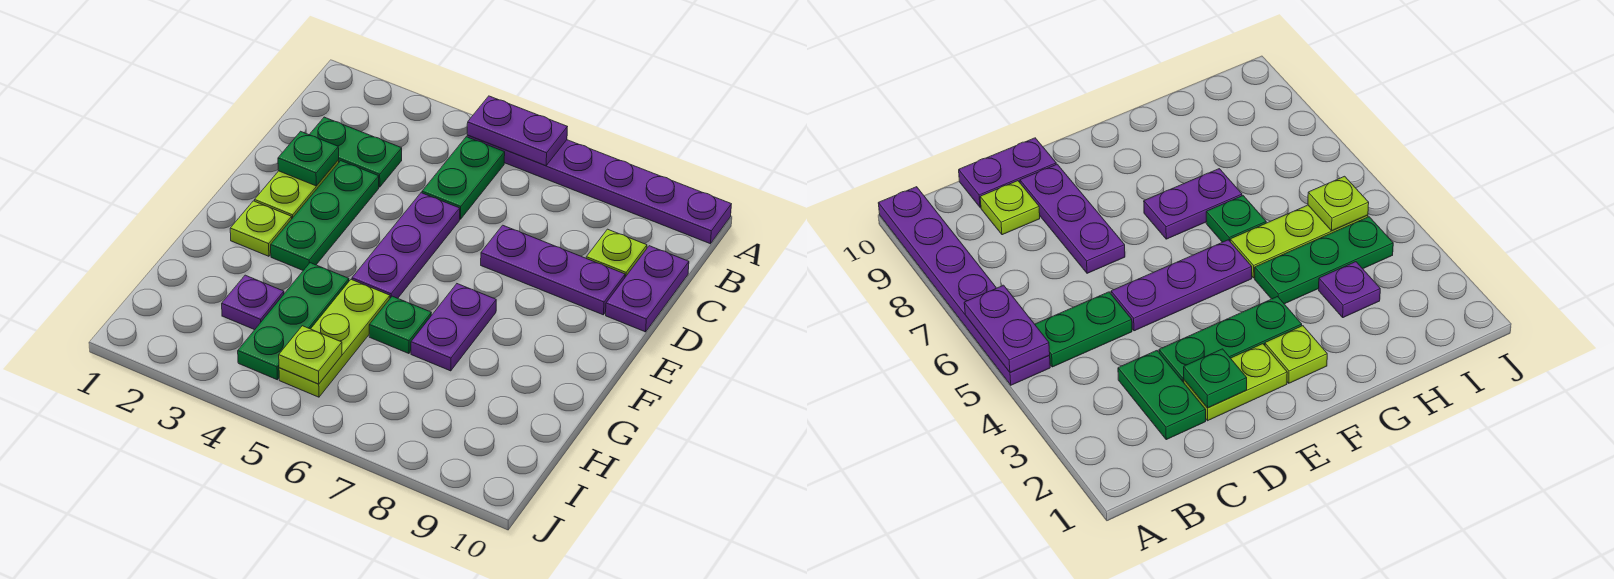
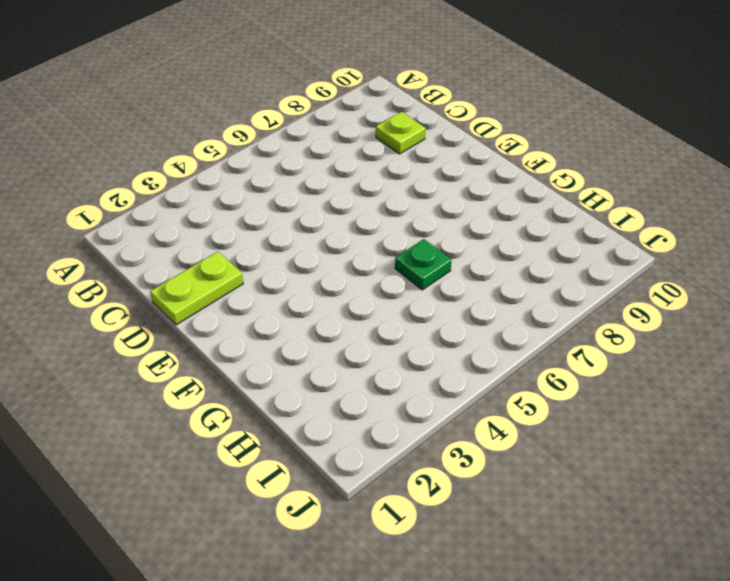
lime plate D1:D2 level 1 -> lime plate D2:E2 level 1
none -> purple plate A5:A10 level 1
none -> green plate B5:C5 level 1
none -> green plate C2:C3 level 1

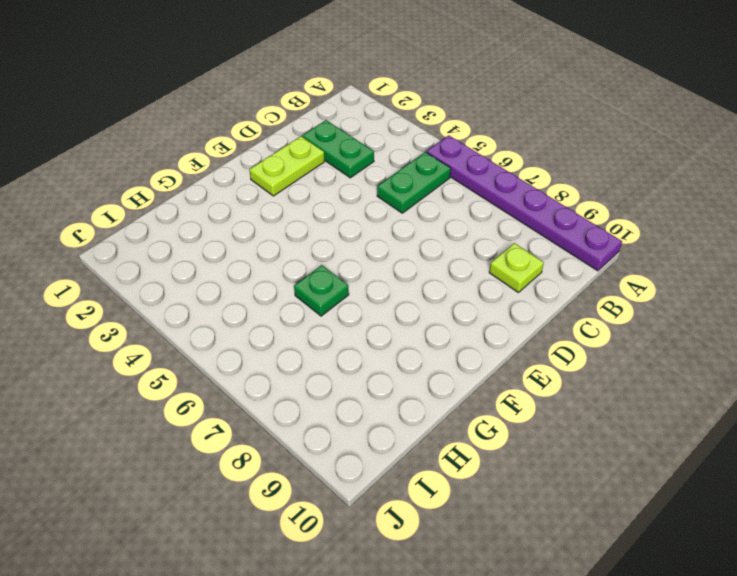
none -> purple plate C10:D10 level 1
none -> green plate D3:F3 level 1
none -> purple plate D5:F5 level 1

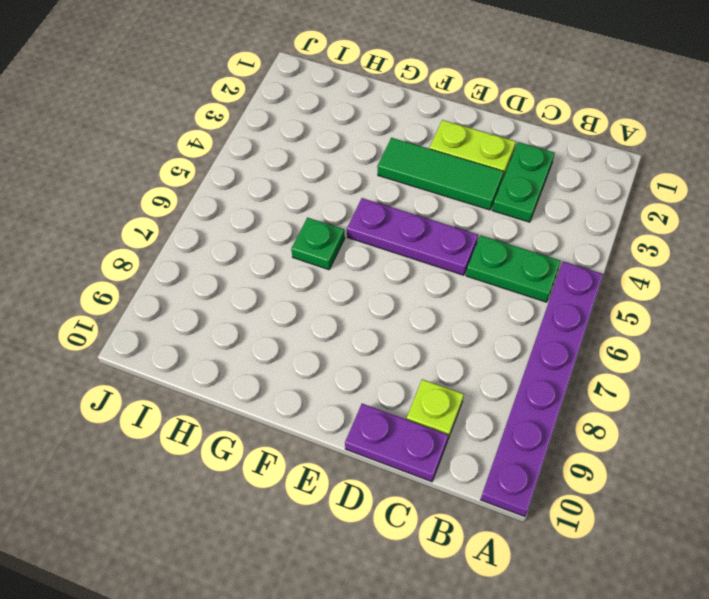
green tile D3:F3 level 1 -> green plate D3:F3 level 1
none -> purple plate D7:D9 level 1
none -> lime plate F2 level 1
none -> purple plate F7:G7 level 1

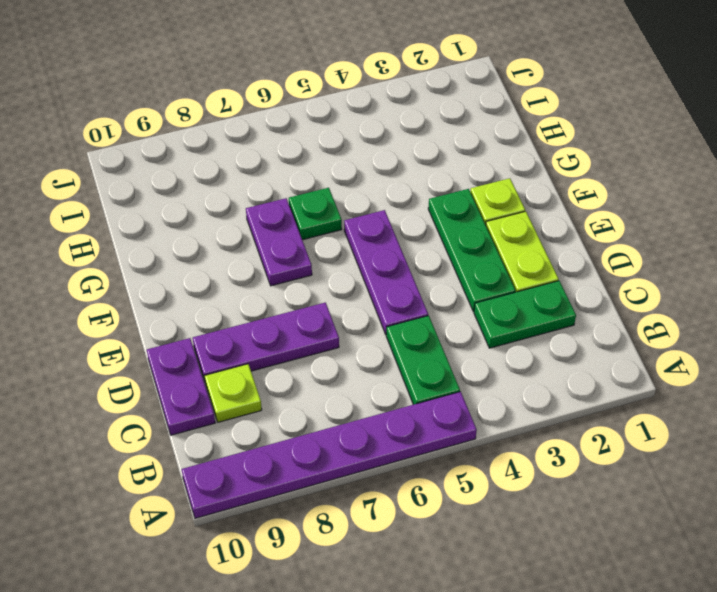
none -> green plate G4:I4 level 1
none -> lime plate G5:I5 level 1
none -> purple plate H3 level 1

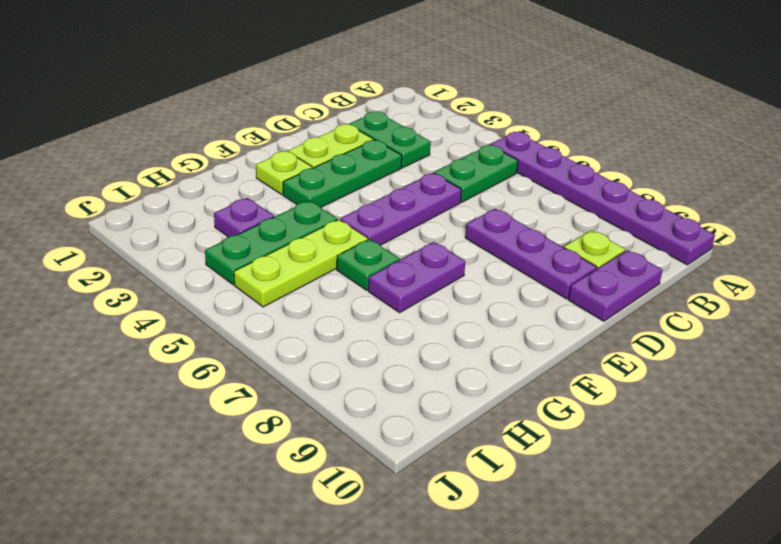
none -> purple plate A5:A6 level 2
none -> green plate D2 level 2
none -> lime plate I5 level 2

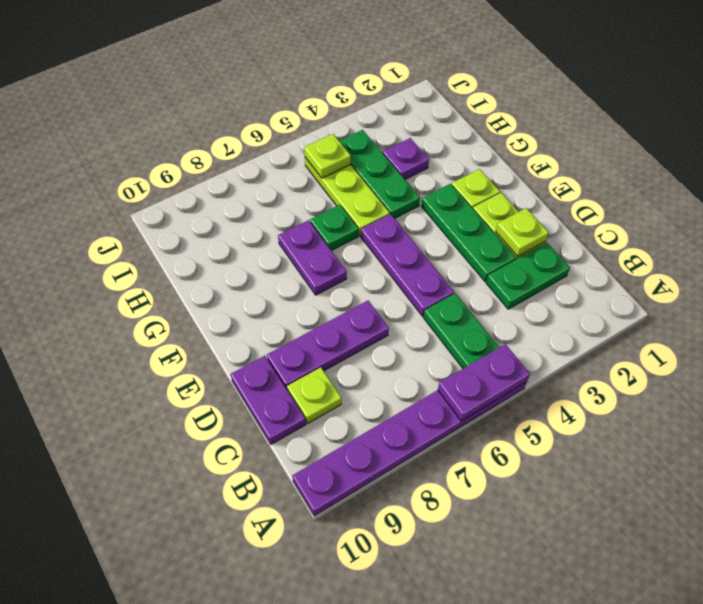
lime plate D2 level 2 -> green plate D2 level 2

